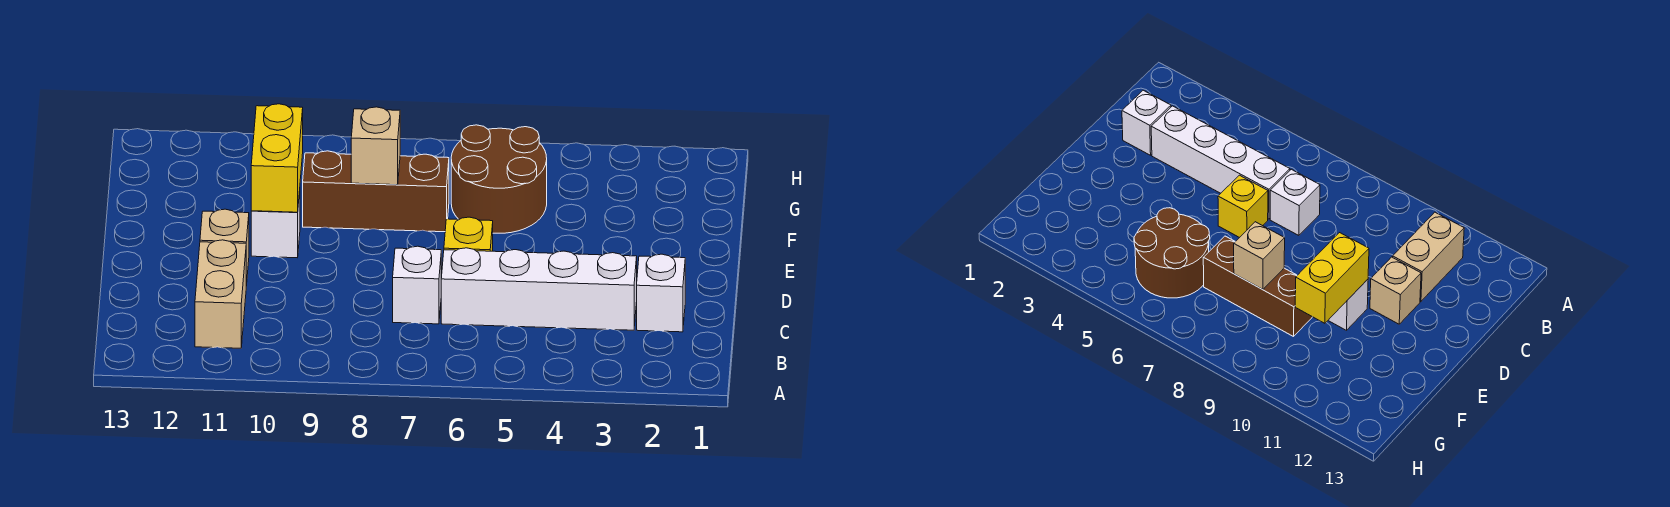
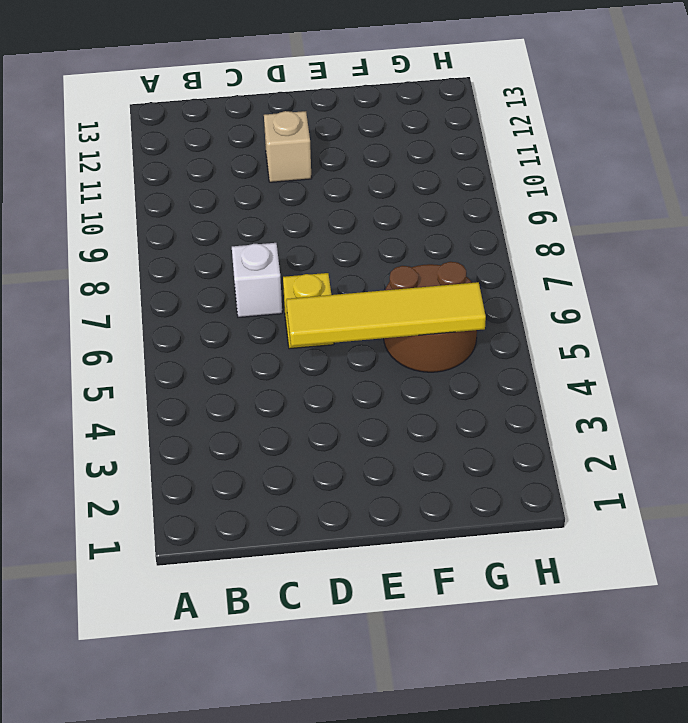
yellow tile D5:G5 level 2 -> none
none -> tan brick B11:C11 level 1
none -> white brick C2 level 1

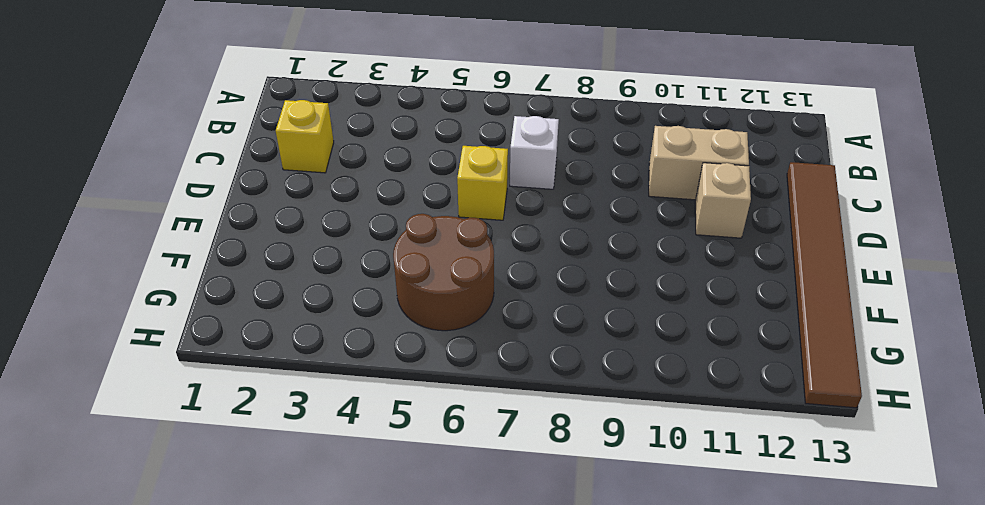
yellow brick C2 level 1 -> white brick C2 level 1
tan brick C10:C11 level 1 -> tan brick B11:C11 level 1
brown tile C13:H13 level 1 -> none
none -> white brick C3:C6 level 1
none -> white brick E10 level 1

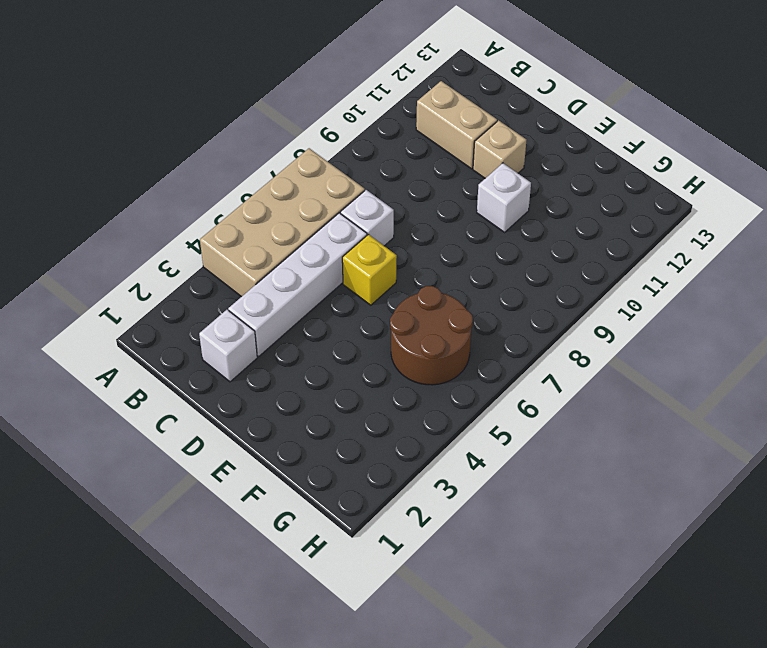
tan brick A4:B7 level 1 -> none
none -> brown brick F7:F9 level 1
none -> yellow brick E10:F10 level 2

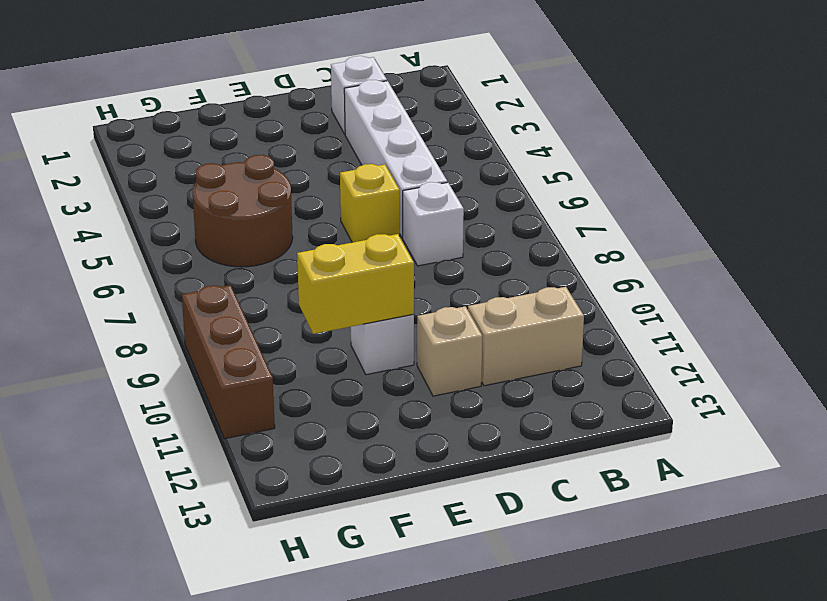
brown brick H9:H11 level 1 -> brown brick F7:F9 level 1
none -> tan brick F8 level 2

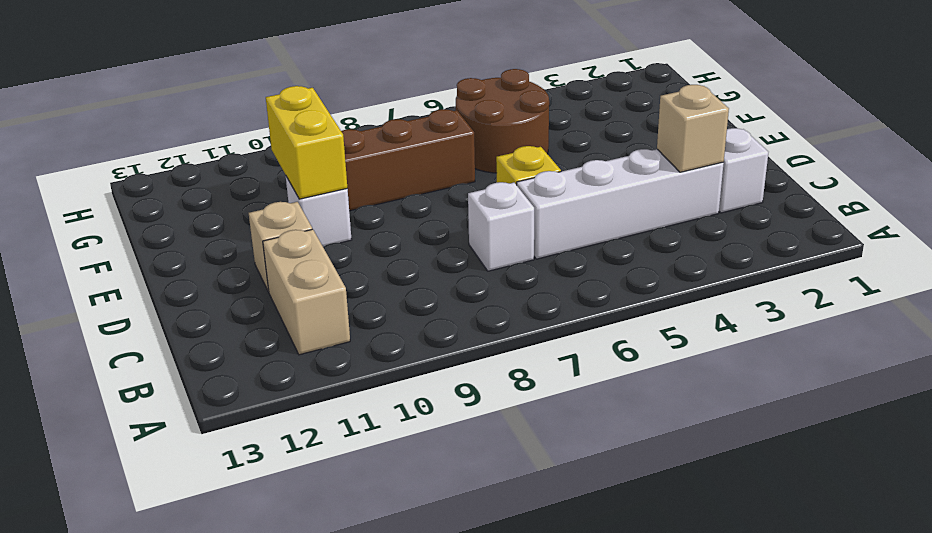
tan brick C3 level 2 -> tan brick F8 level 2

